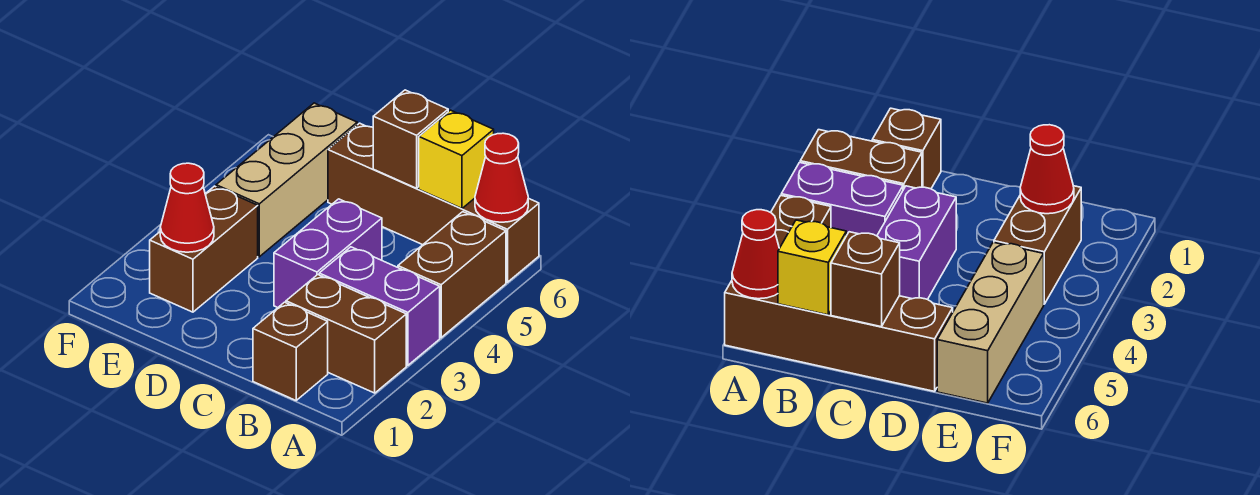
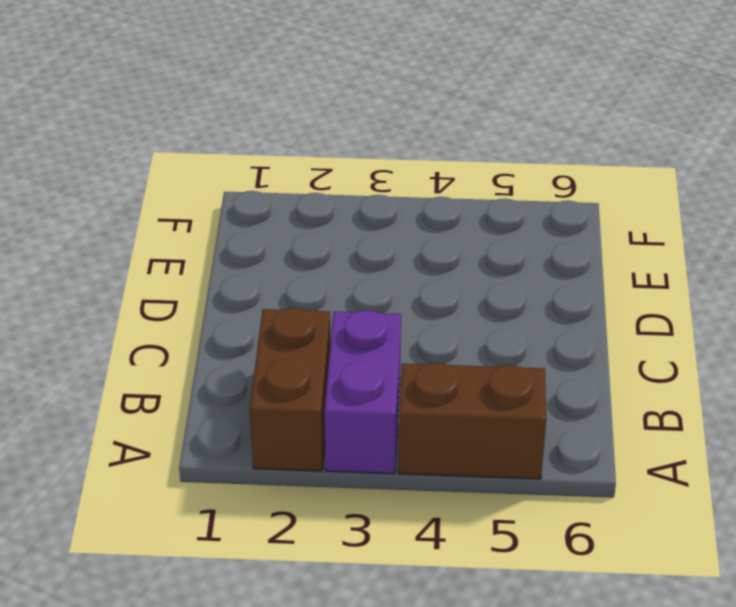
none -> brown brick A6:D6 level 1
none -> brown brick B1 level 1
none -> purple brick C3:C4 level 1

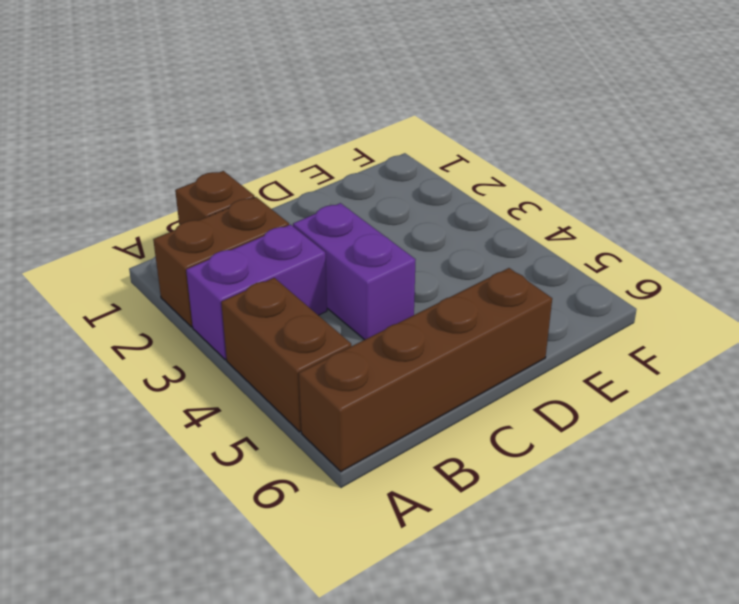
none -> brown brick E2:E3 level 1
none -> tan brick E4:E6 level 1
none -> red cone A6 level 2

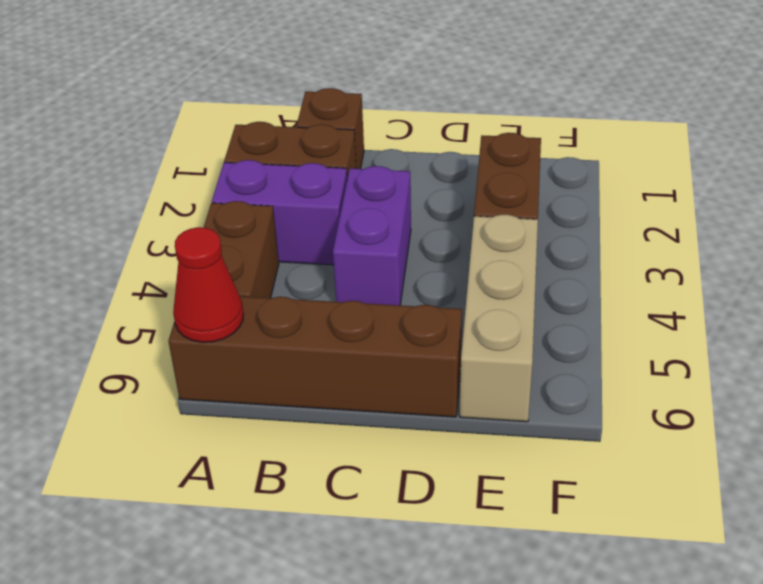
none -> yellow brick B6 level 2
none -> brown brick C6 level 2
none -> red cone E2 level 2

